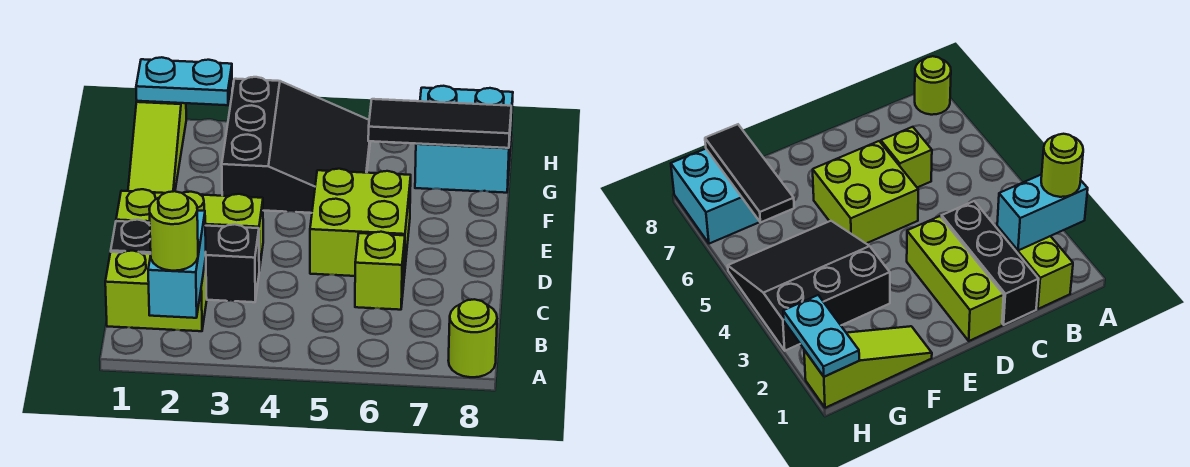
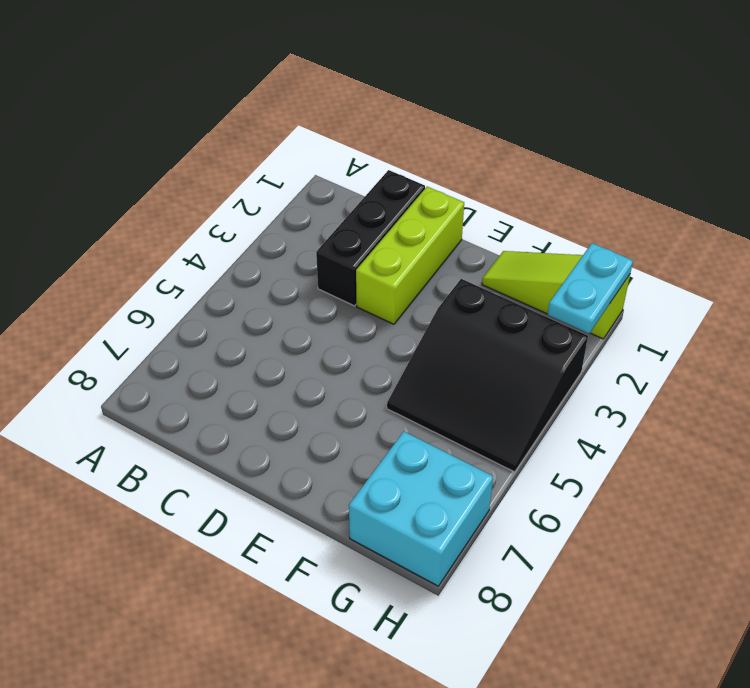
none -> lime round brick A8 level 1
none -> lime brick B1:B2 level 1
none -> lime brick C6 level 1

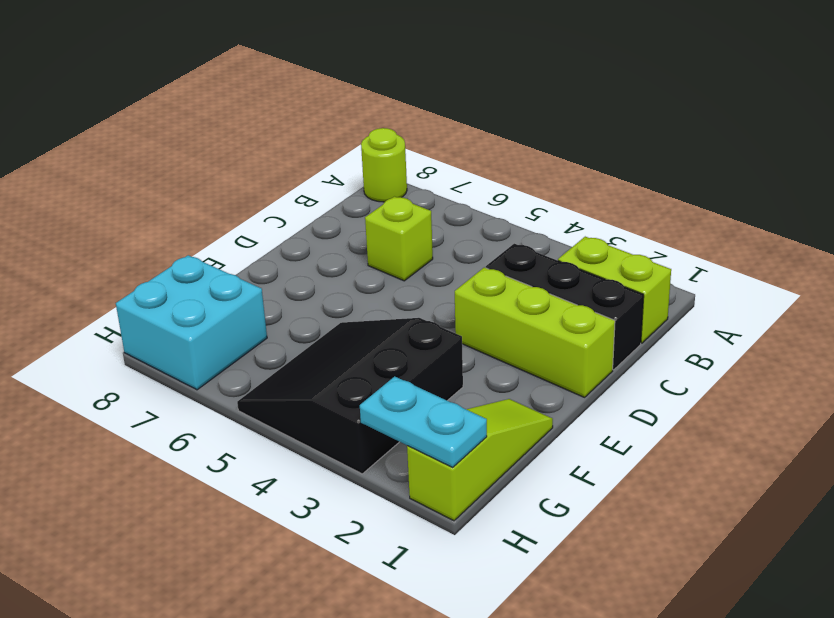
none -> lime brick D5:E6 level 1
none -> cyan brick A2:B2 level 2
none -> black tile G6:G8 level 2

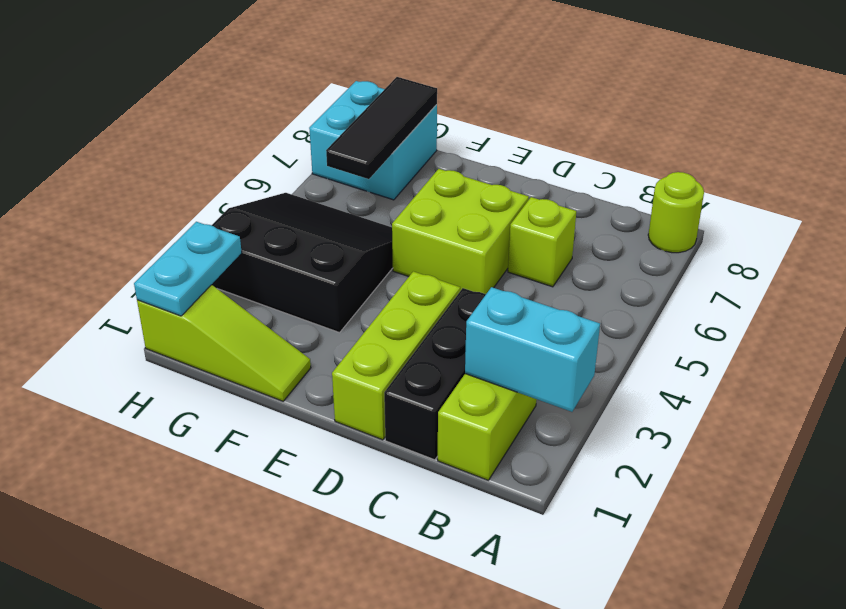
none -> lime round brick A2 level 3

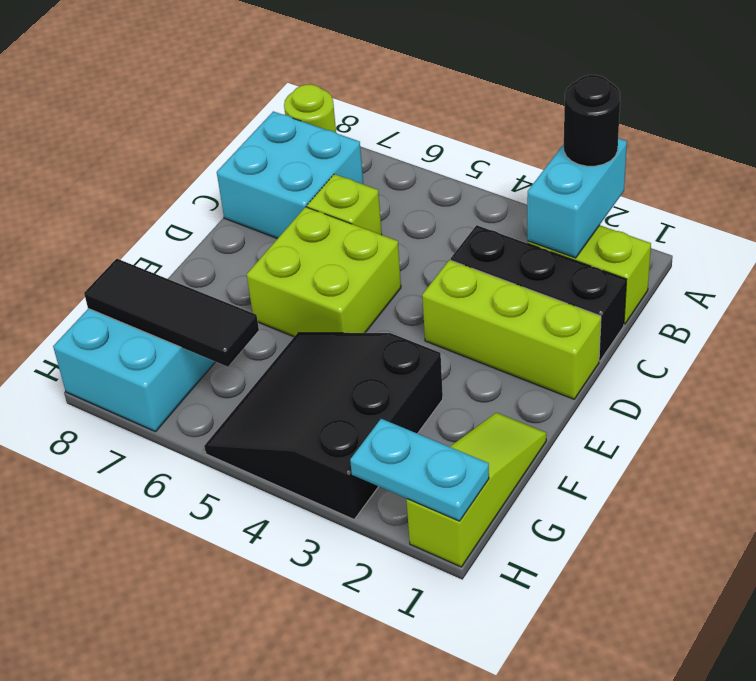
black round brick A2 level 3 -> lime round brick A2 level 3
cyan brick B7:C8 level 1 -> none

